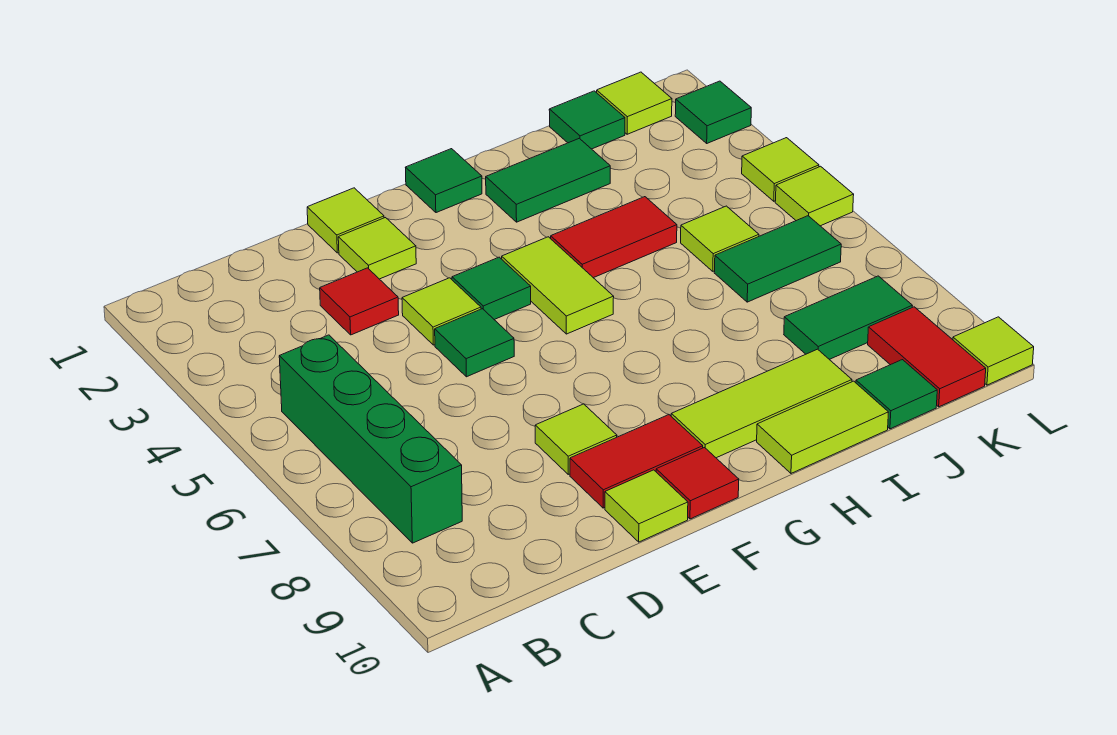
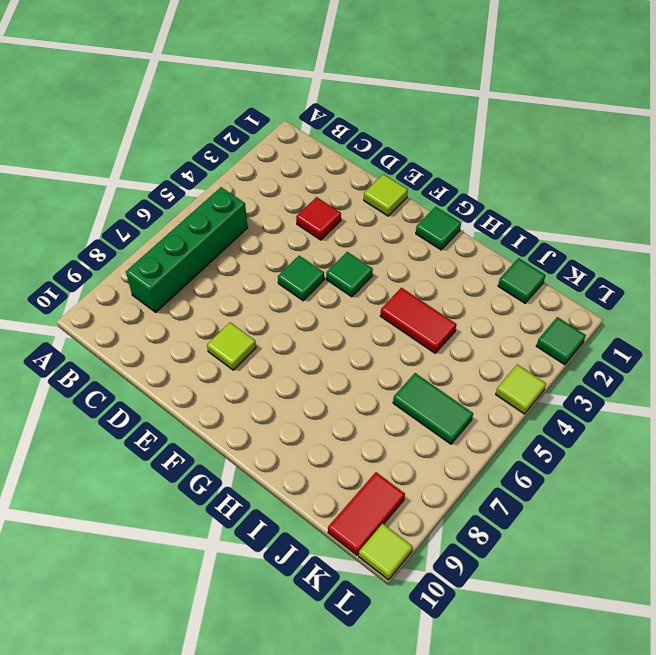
none -> lime tile E2 level 1
none -> lime tile E4 level 1
none -> red tile E9:F9 level 1

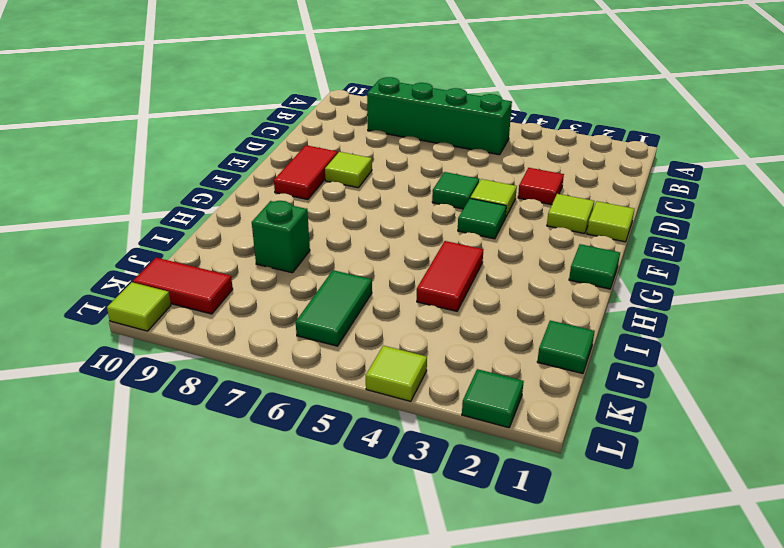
green brick I8 level 1 -> none
none -> lime tile E10 level 1
none -> red tile F10 level 1
none -> lime tile G4:G5 level 1

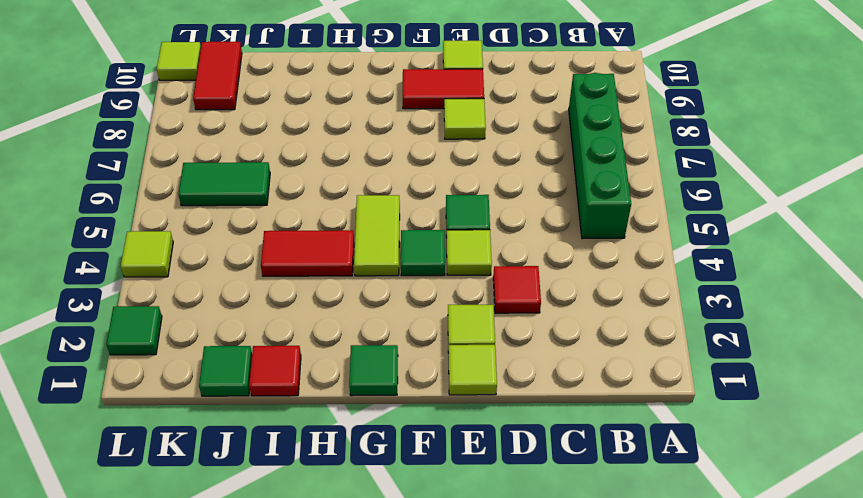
red tile I1 level 1 -> red tile F10 level 1
none -> lime tile G9:I9 level 1
none -> green tile H2:I2 level 1
none -> lime tile H10:I10 level 1

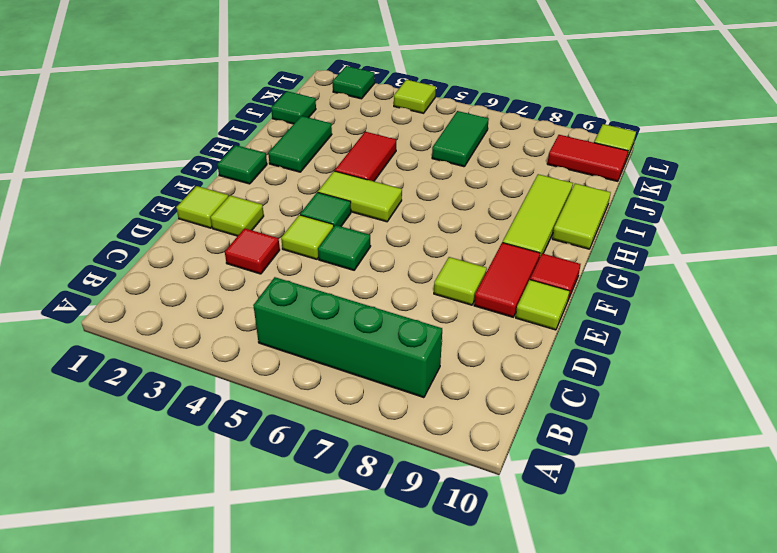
none -> lime tile J5 level 1
none -> green tile J8:K8 level 1
none -> green tile J10 level 1

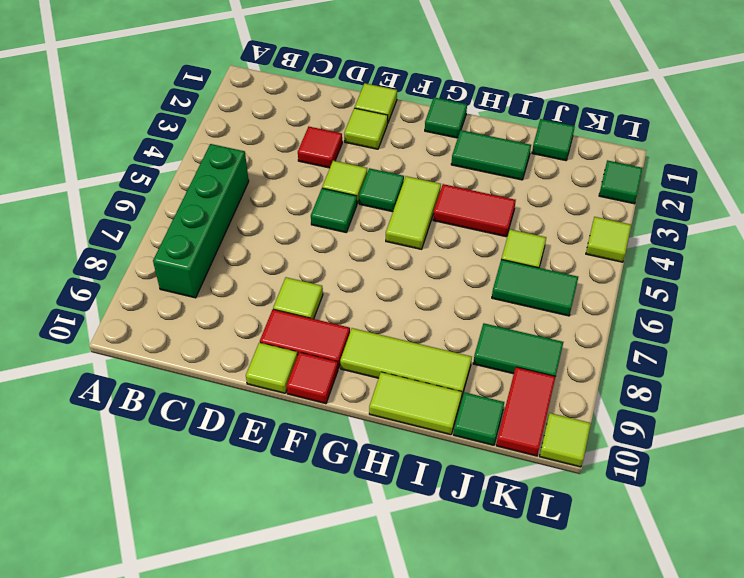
none -> lime tile K1 level 1
none -> lime tile L5 level 1

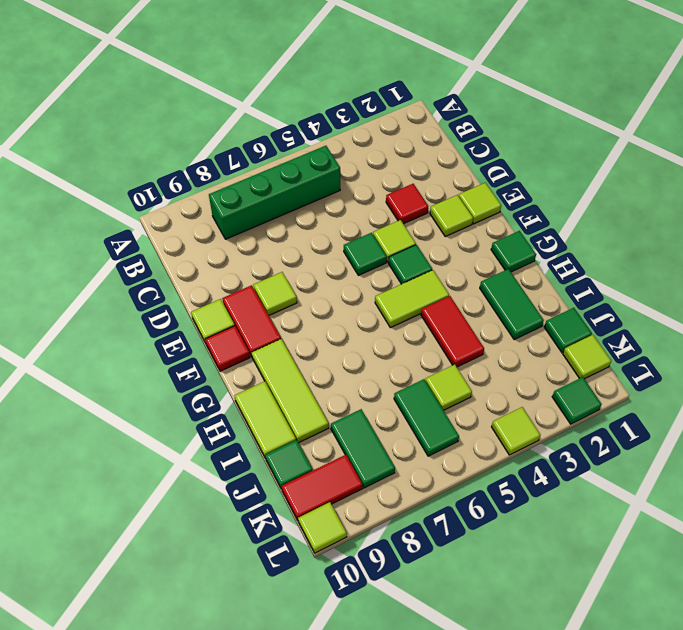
none -> lime tile L5 level 1

